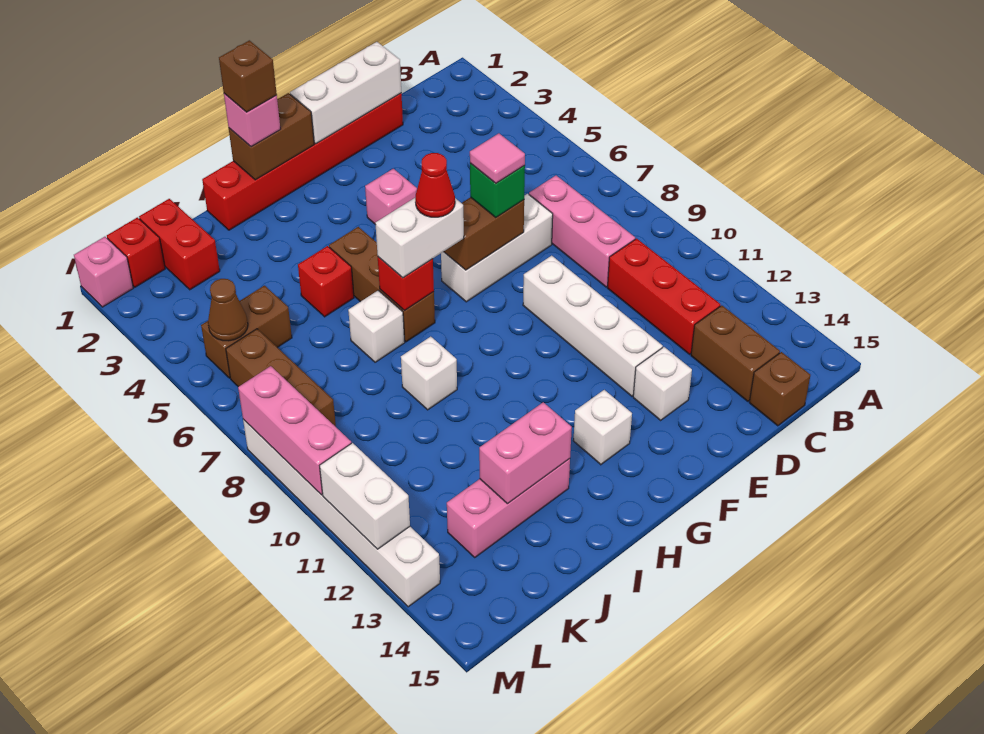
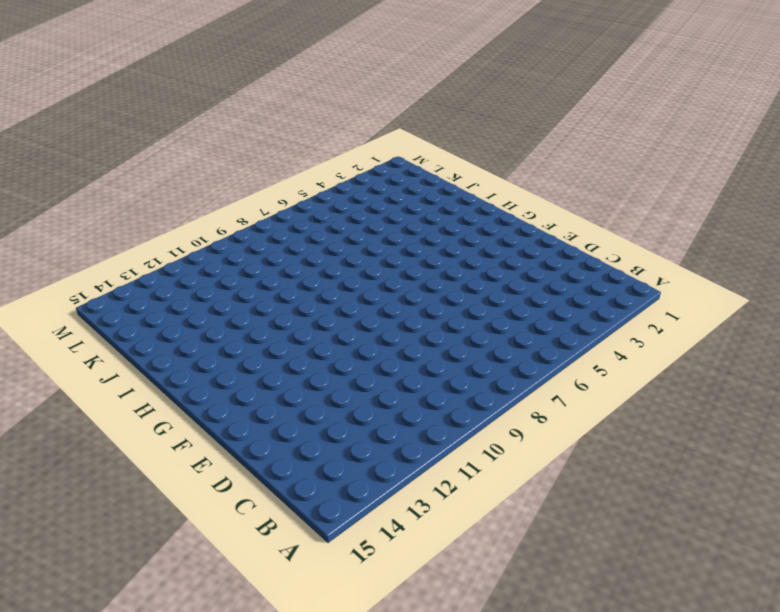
none -> pink brick C7:C9 level 1
none -> red brick C10:C12 level 1
none -> brown brick C13:C14 level 1
none -> brown brick C15 level 1

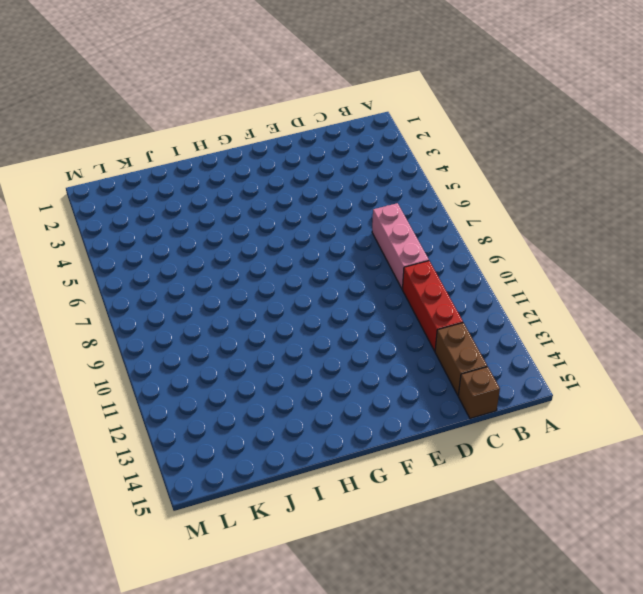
none -> red brick D1:I1 level 1
none -> white brick D7:F7 level 1
none -> white brick E9:E12 level 1
none -> white brick E13 level 1

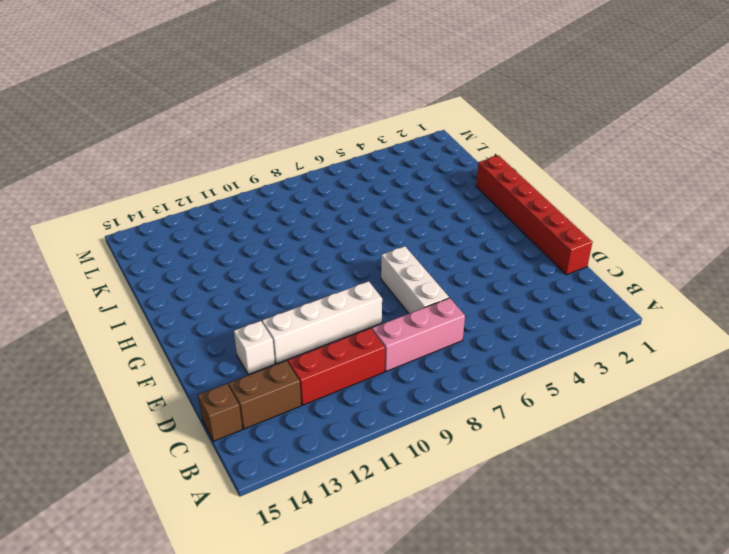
none -> pink brick F4 level 1
none -> white brick G13 level 1
none -> brown brick H5:H7 level 1
none -> red brick I5 level 1

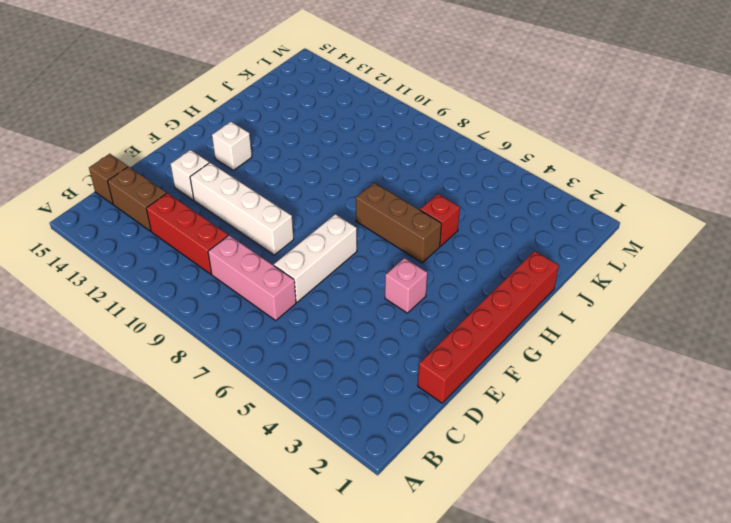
none -> white brick I7 level 1
none -> white brick I9 level 1
none -> pink brick I13:K13 level 1
none -> red brick K1:K2 level 1

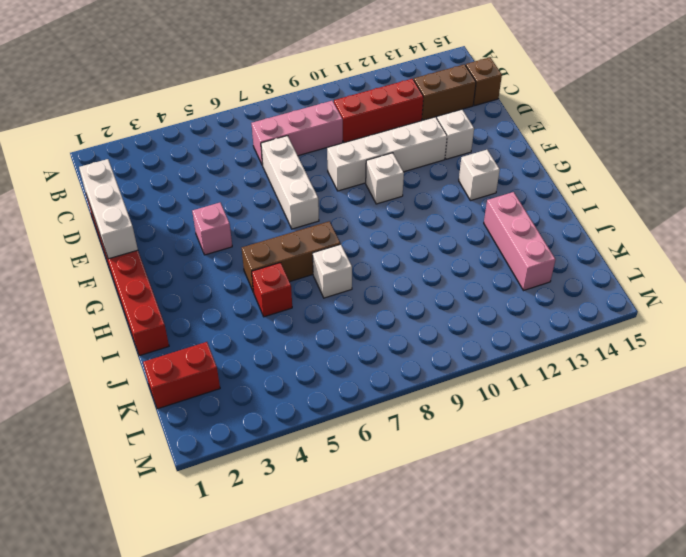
white brick F10 level 1 -> white brick I9 level 1
none -> brown brick K5:L5 level 1
none -> red brick L1 level 1
none -> brown brick L6:L8 level 1
none -> pink brick M1 level 1

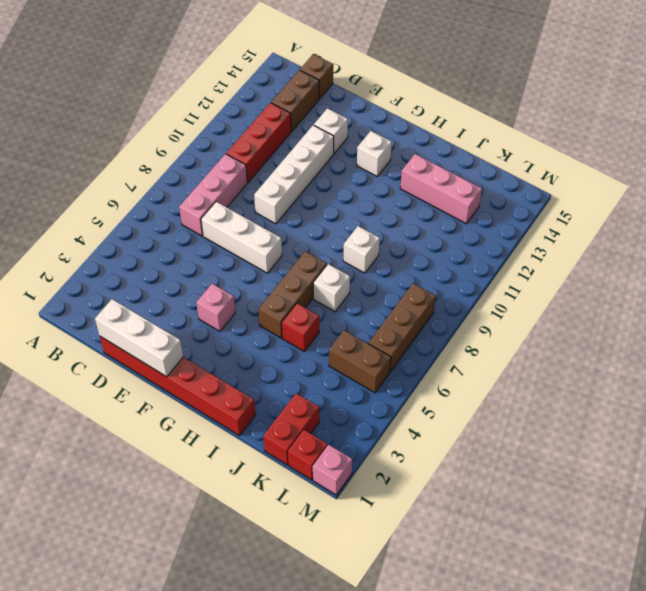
none -> white brick M8:M13 level 1
none -> brown brick E7:F7 level 2
none -> brown brick G1:H1 level 2
none -> red brick H7 level 2

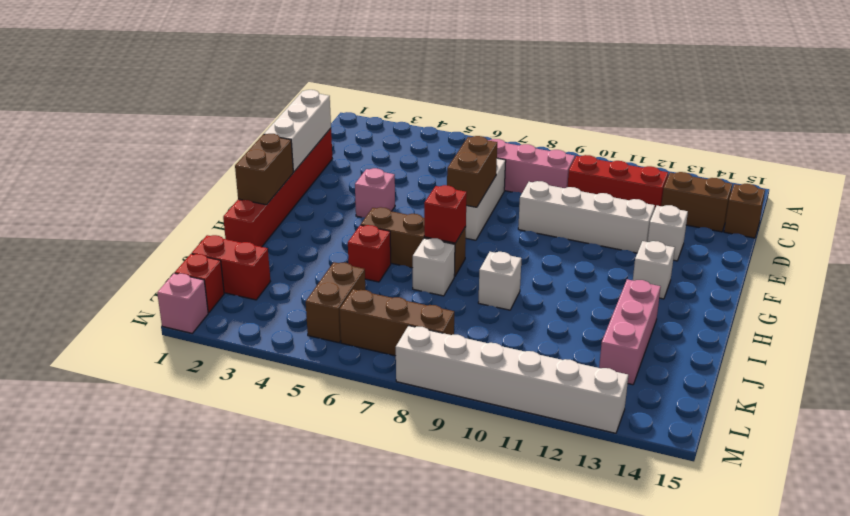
none -> pink brick I13:J13 level 2
none -> brown cone L5 level 2
none -> pink brick M8:M10 level 2
none -> white brick M11:M12 level 2

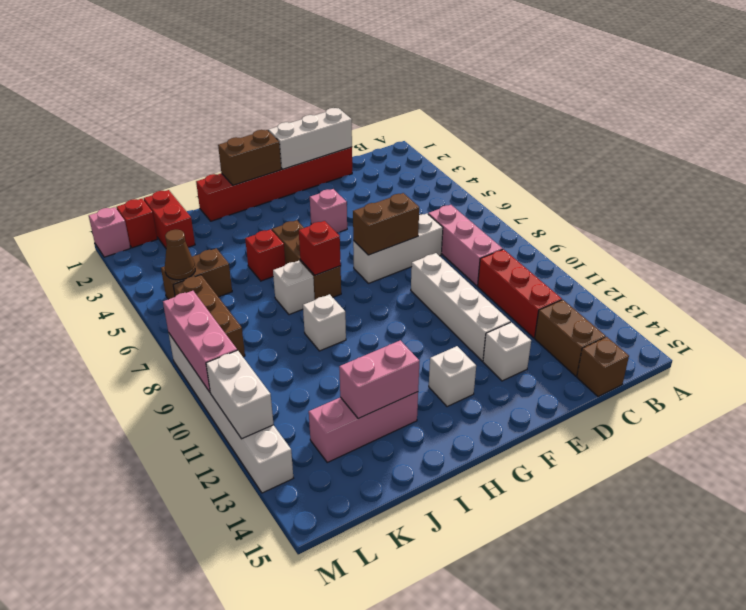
none -> green brick E7 level 3
none -> white brick G7:H7 level 3
none -> pink brick H1 level 3
none -> pink tile E7 level 4

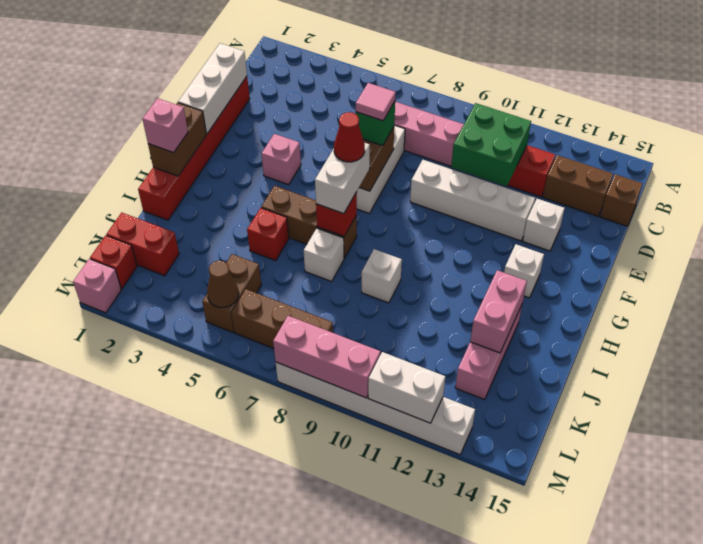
green brick C10:D11 level 2 -> none
none -> brown brick H1 level 4

